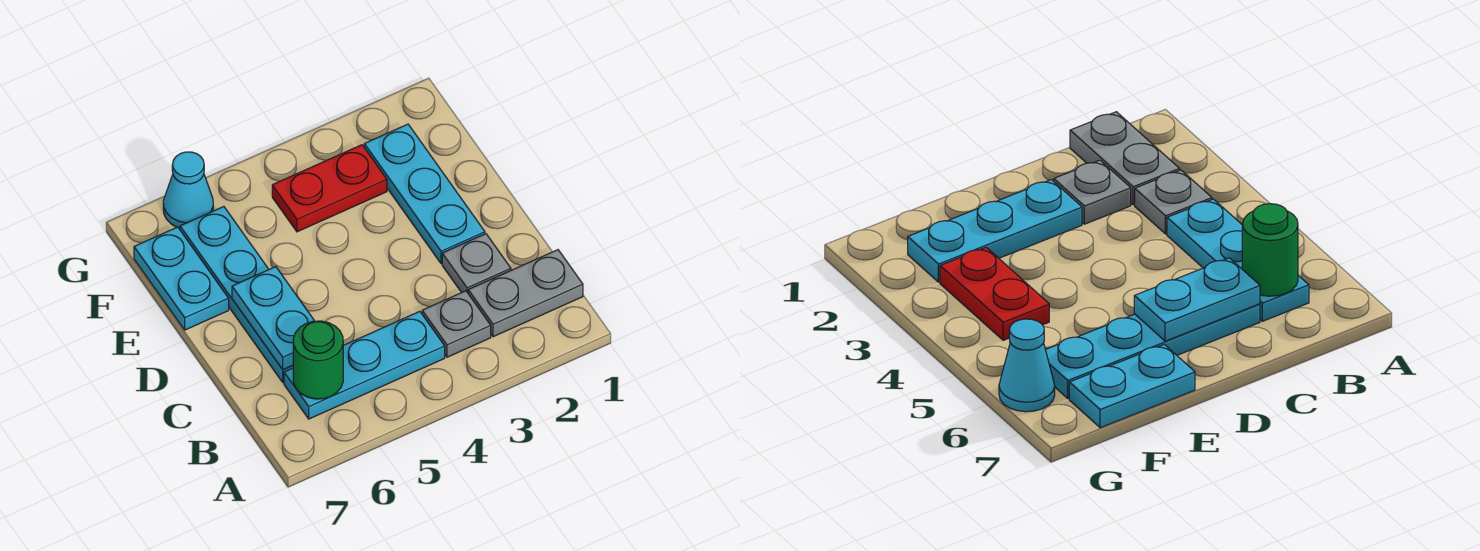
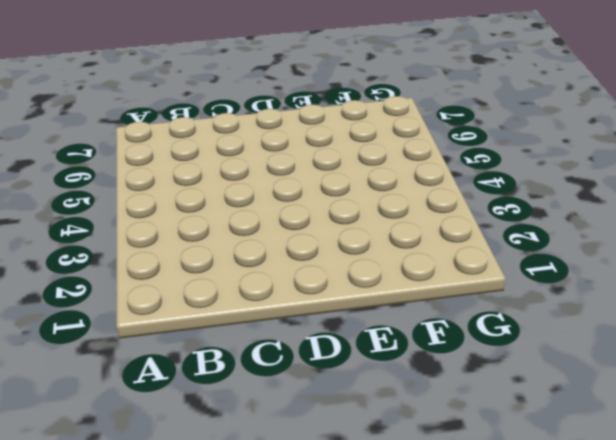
none -> grey plate B1:B2 level 1
none -> grey plate B3 level 1

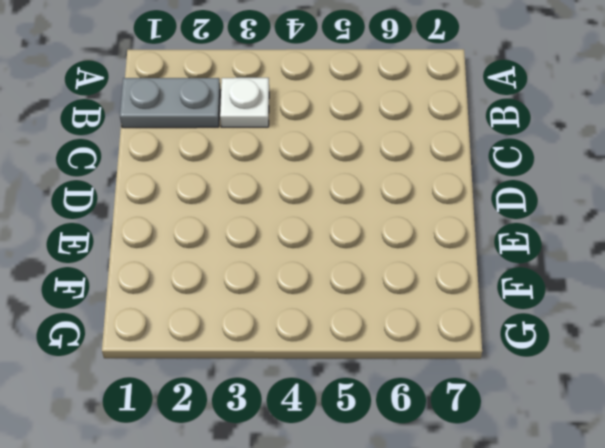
white plate B3 level 1 -> grey plate B3 level 1
none -> cyan plate B4:B6 level 1
none -> grey plate C2 level 1

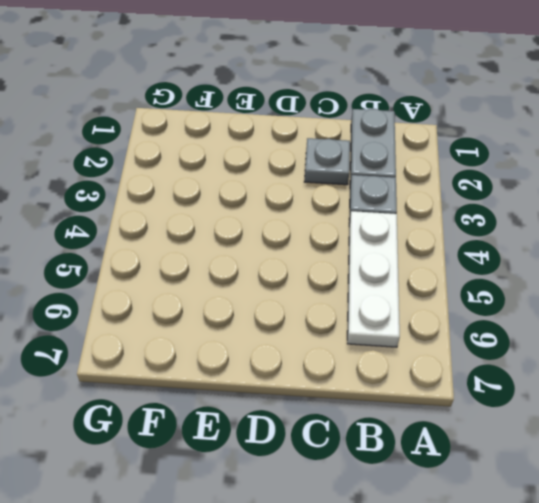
white plate B4:B6 level 1 -> cyan plate B4:B6 level 1
none -> cyan plate C6:F6 level 1
none -> cyan plate D2:F2 level 1

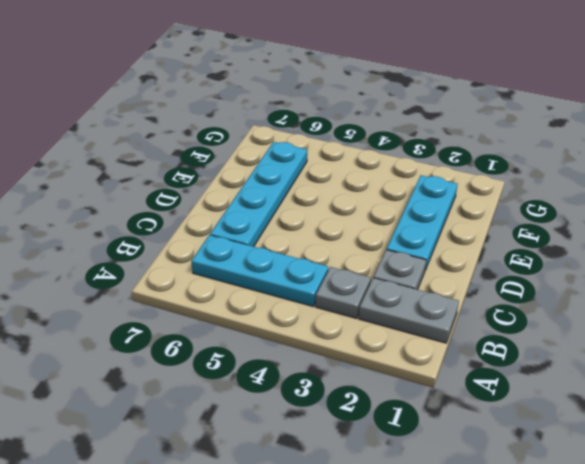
none -> cyan plate E7:F7 level 1
none -> red plate F3:F4 level 1

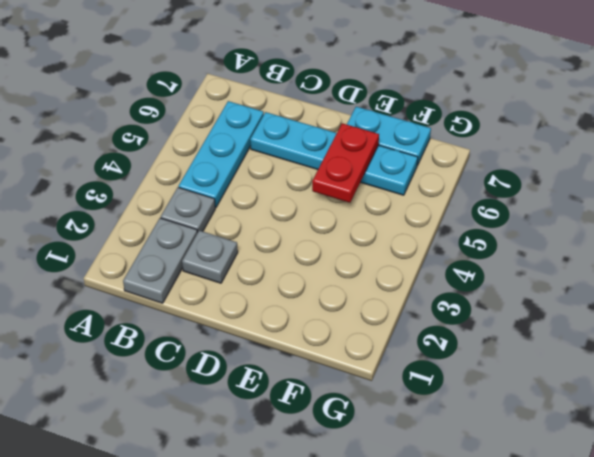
red plate E5:E6 level 2 -> red plate F3:F4 level 1
none -> cyan plate D2:F2 level 1
none -> cyan cone G6 level 1

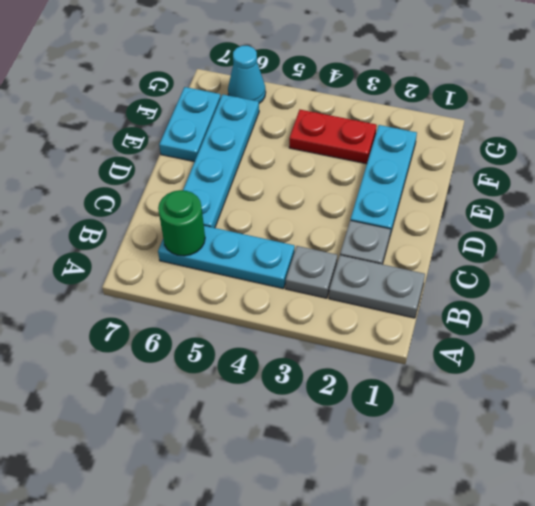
none -> cyan plate C6:D6 level 2

